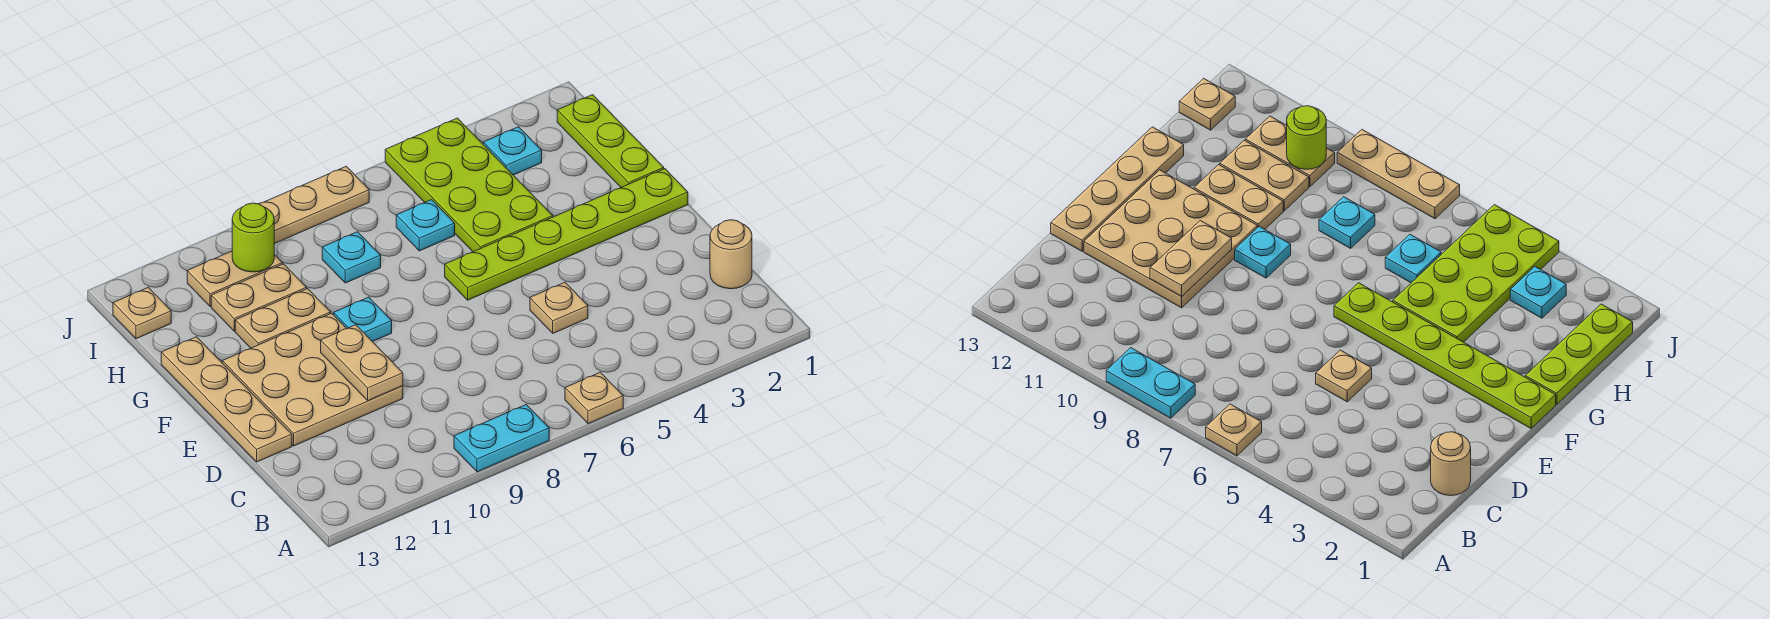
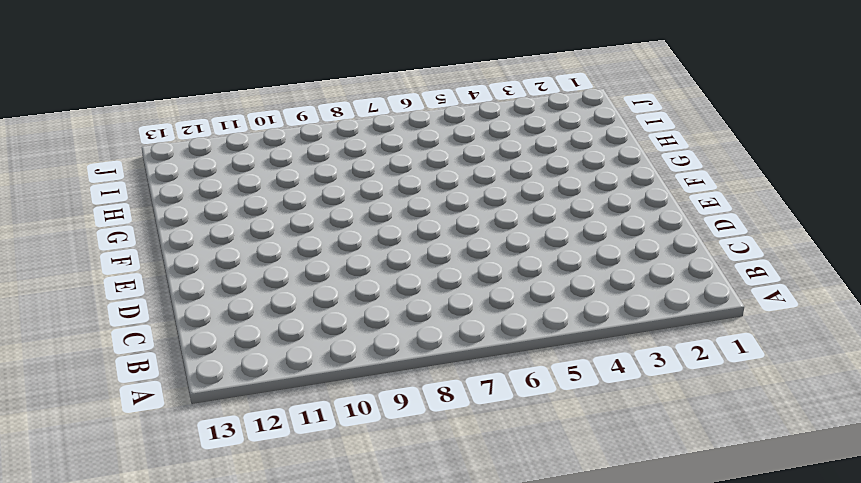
none -> tan plate A6 level 1
none -> cyan plate A8:A9 level 1
none -> tan round brick C1 level 1

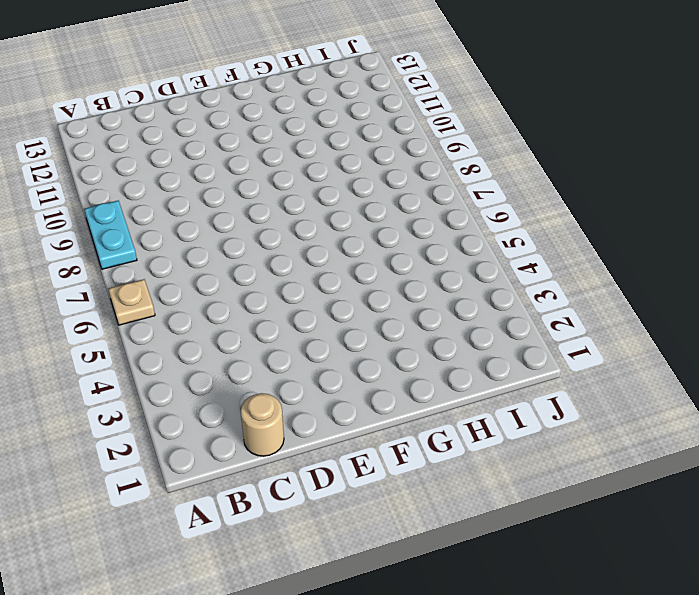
none -> tan plate D5 level 1
none -> tan plate D10:F12 level 1
none -> tan plate D13:G13 level 1

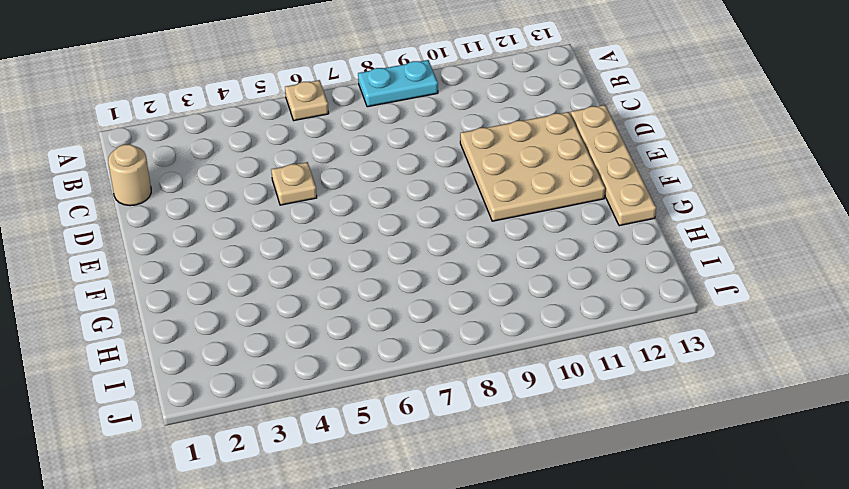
none -> lime plate F1:F6 level 1
none -> cyan plate F9 level 1
none -> lime plate G1:I1 level 1

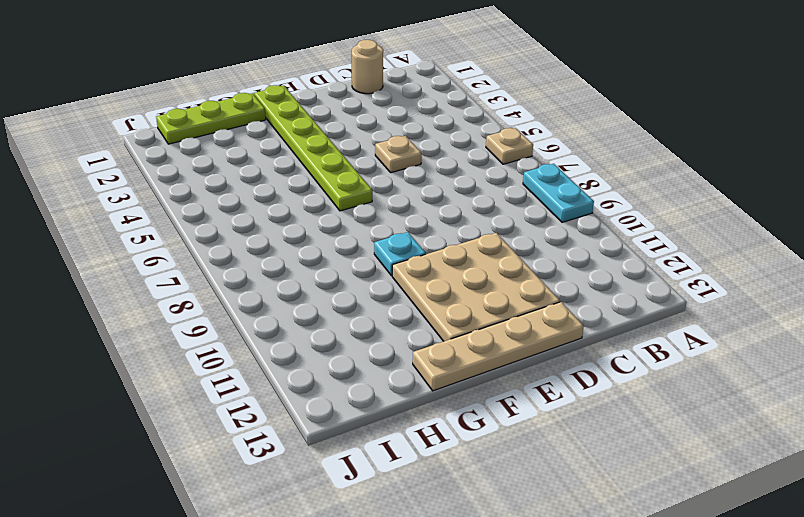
none -> lime plate G4:J5 level 1
none -> tan plate G10:G11 level 1
none -> cyan plate H6 level 1

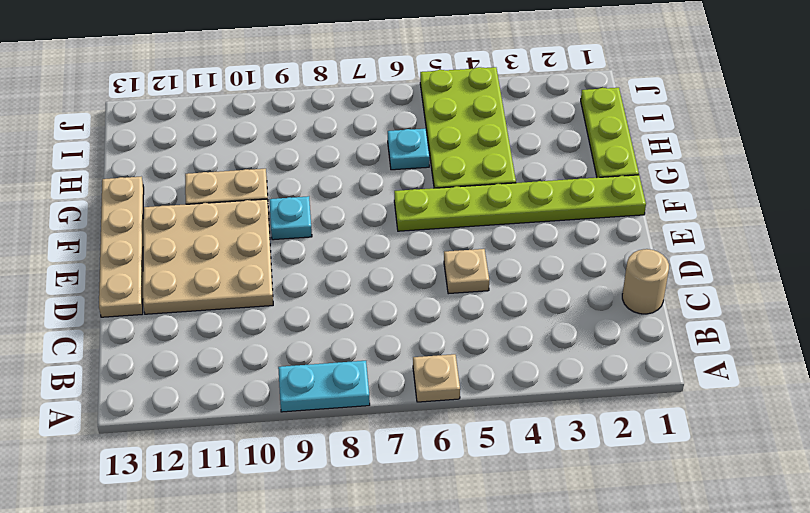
none -> cyan plate H8 level 1
none -> tan plate H10:H11 level 1
none -> cyan plate I3 level 1

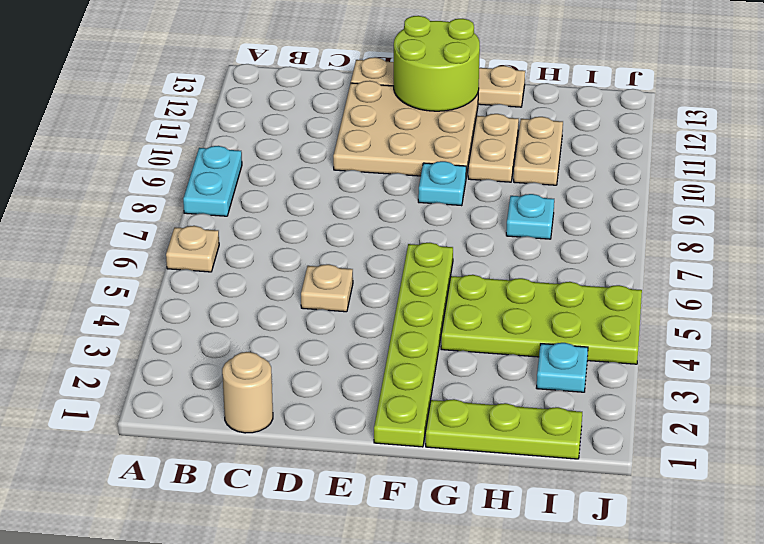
lime round brick E12:F13 level 2 -> none
none -> cyan plate H6 level 1
none -> tan plate I10:I11 level 1
none -> tan plate I13 level 1

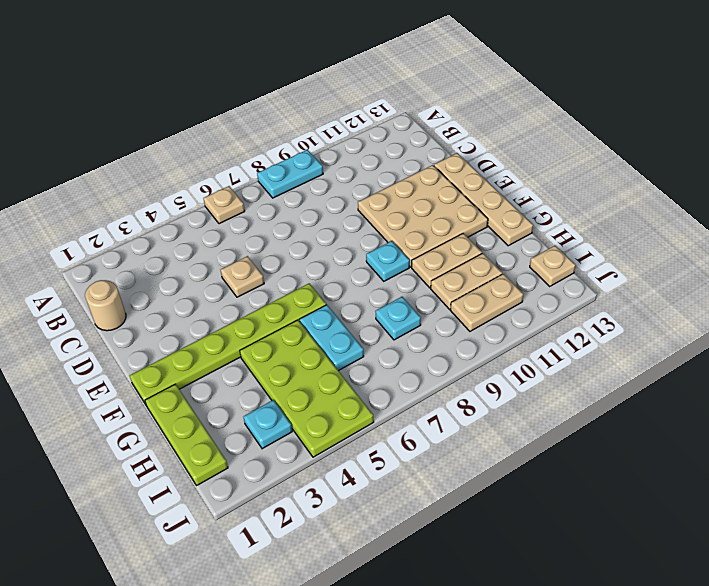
cyan plate G6:H6 level 1 -> cyan plate H6 level 1
none -> tan plate J7:J9 level 1
none -> tan plate D10:E10 level 2
none -> lime round brick I10 level 2

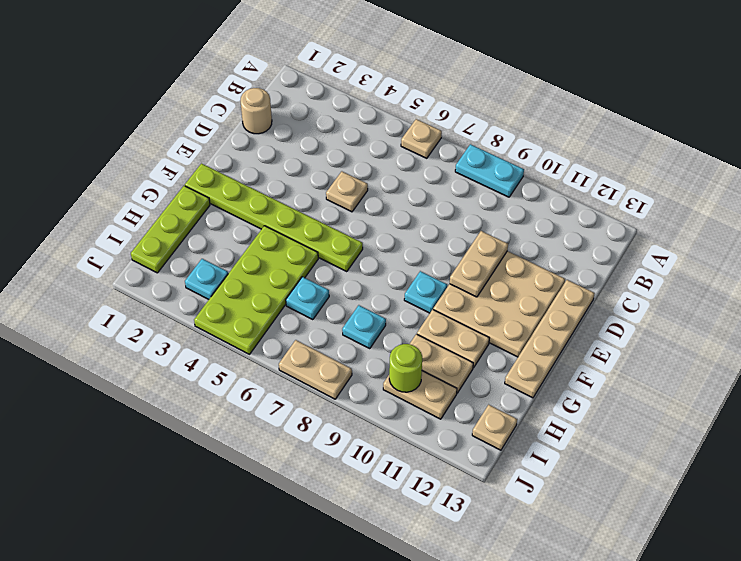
tan plate J7:J8 level 1 -> tan plate J7:J9 level 1

